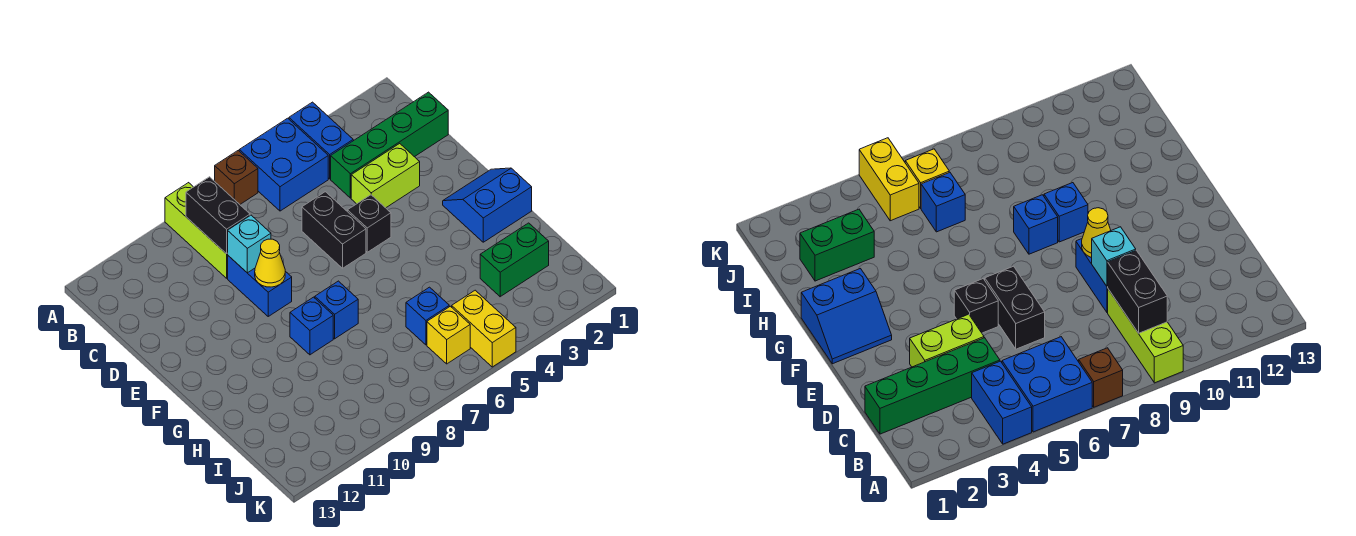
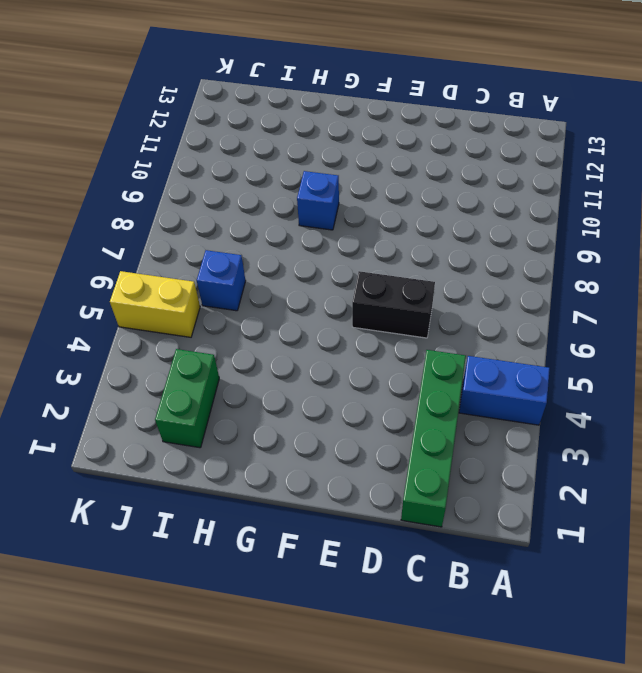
none -> blue brick A5:B6 level 1
none -> brown brick A7 level 1
none -> lime brick A9:C9 level 1

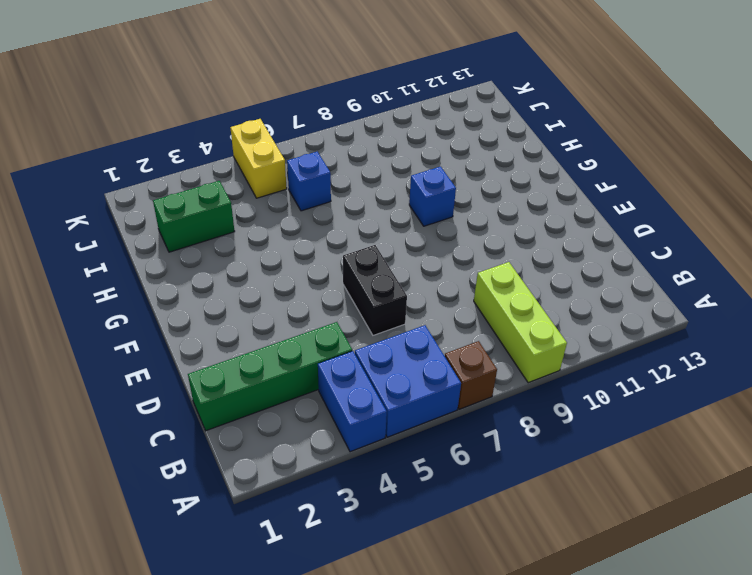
none -> lime brick D3:D4 level 1
none -> blue brick D9:E9 level 1
none -> black brick E5 level 1

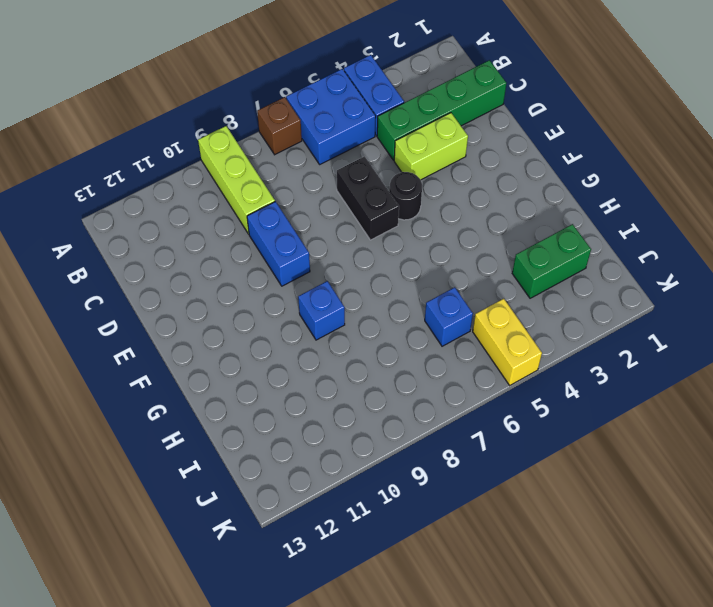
black round brick E5 level 1 -> black brick E5 level 1
none -> blue slope F1:G2 level 1 top G
none -> blue brick G8 level 1
none -> yellow brick J6 level 1

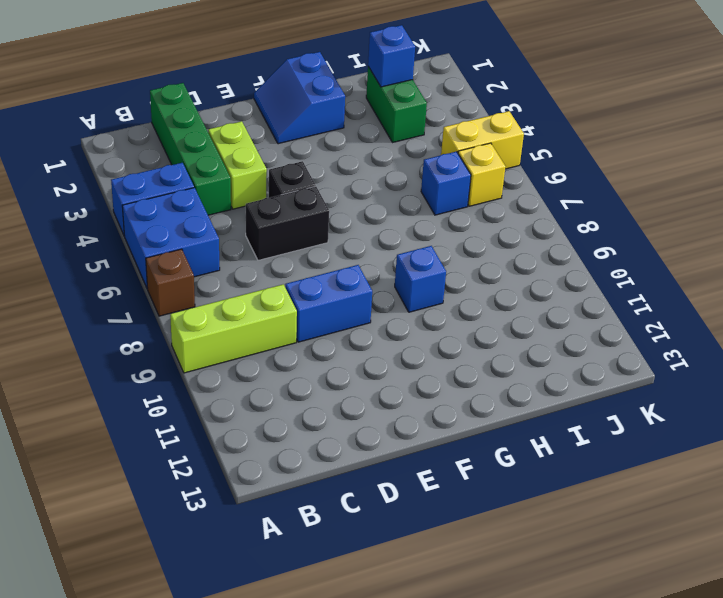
blue brick I2 level 2 -> blue brick G8 level 1
none -> black brick B9:C9 level 2
none -> cyan brick D9 level 2
none -> yellow cone E9 level 2

